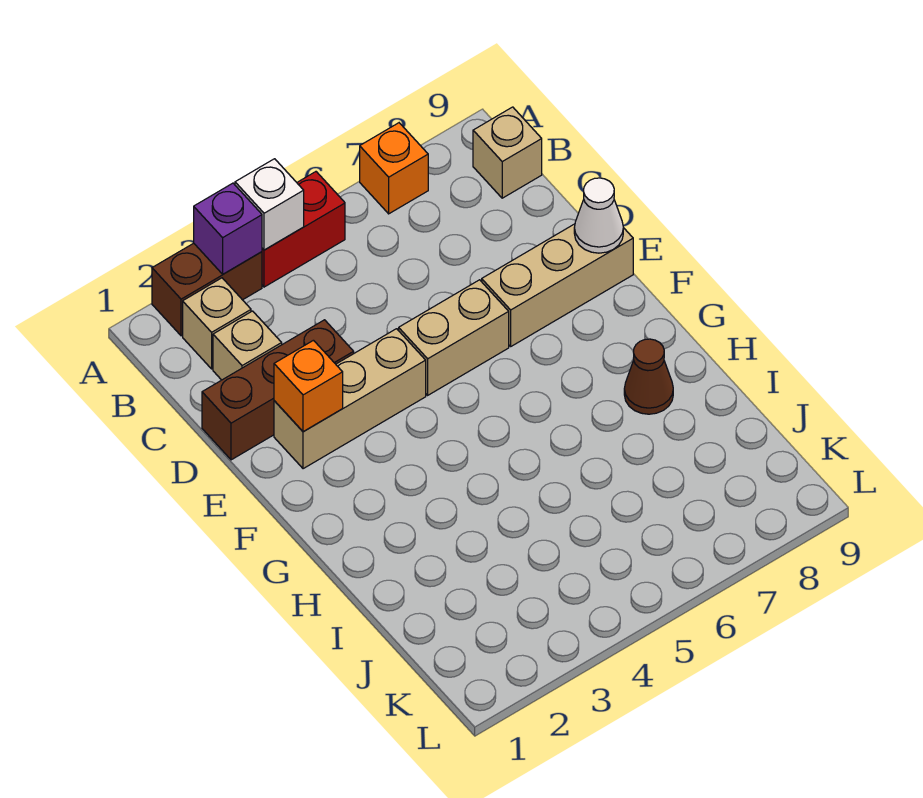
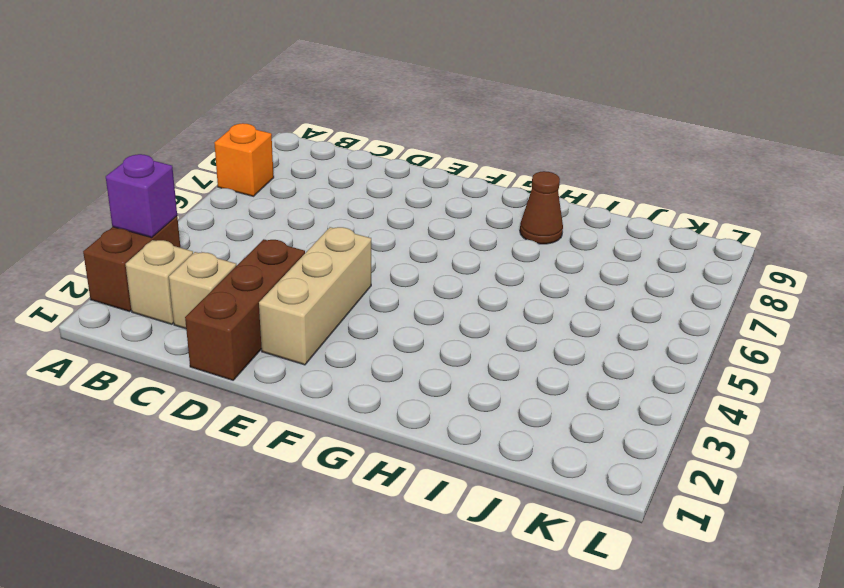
none -> red brick A4:A5 level 1
none -> tan brick B9 level 1
none -> tan brick E5:E6 level 1

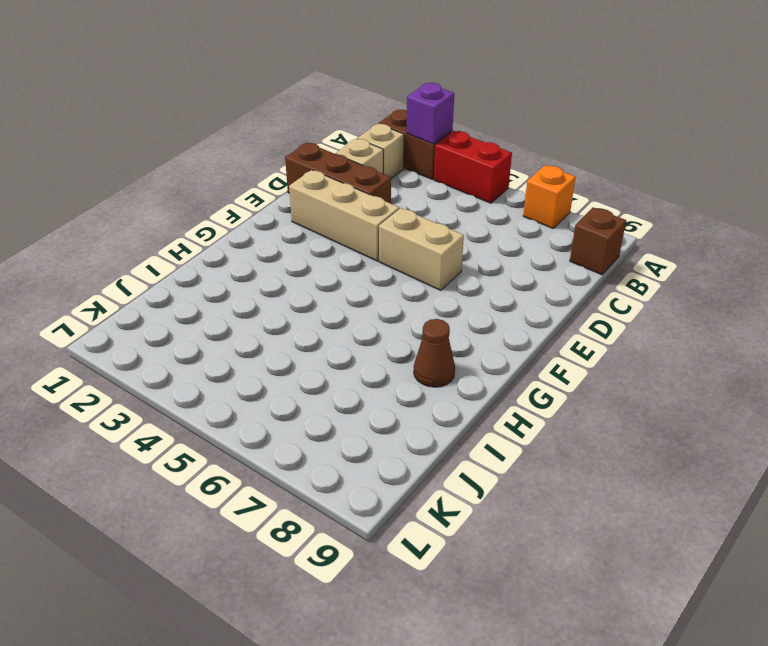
brown brick B9 level 1 -> tan brick B9 level 1
none -> tan brick E7:E9 level 1
none -> white brick A4 level 2
none -> orange brick E2 level 2

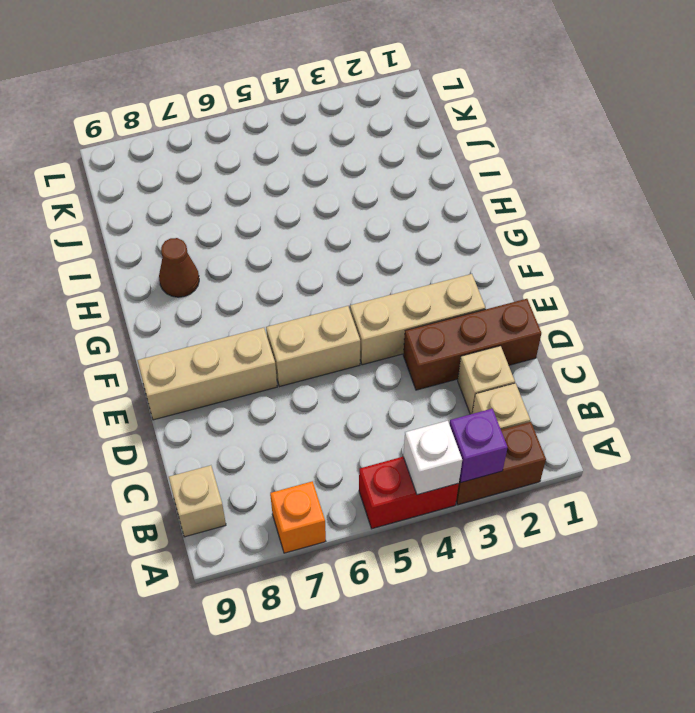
none -> orange brick E2 level 2
none -> white cone E9 level 2

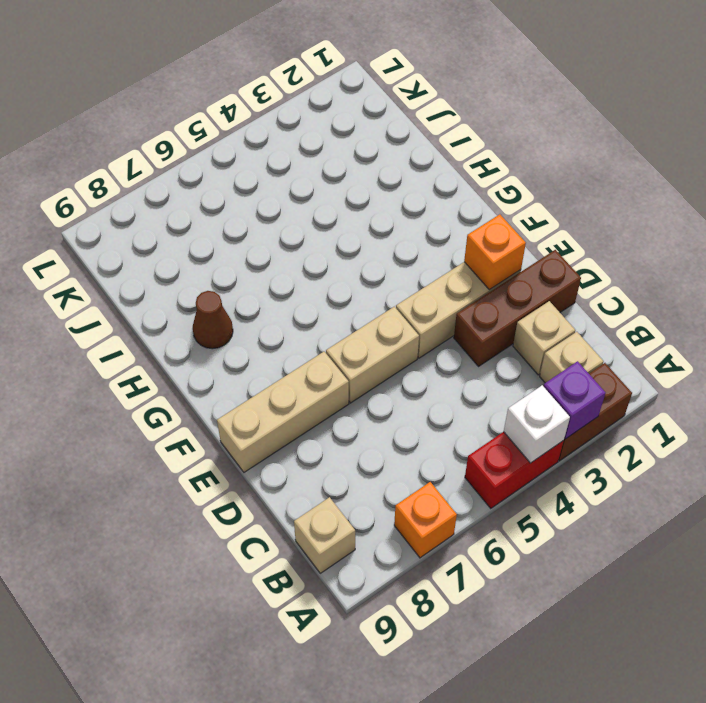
none -> white cone E9 level 2

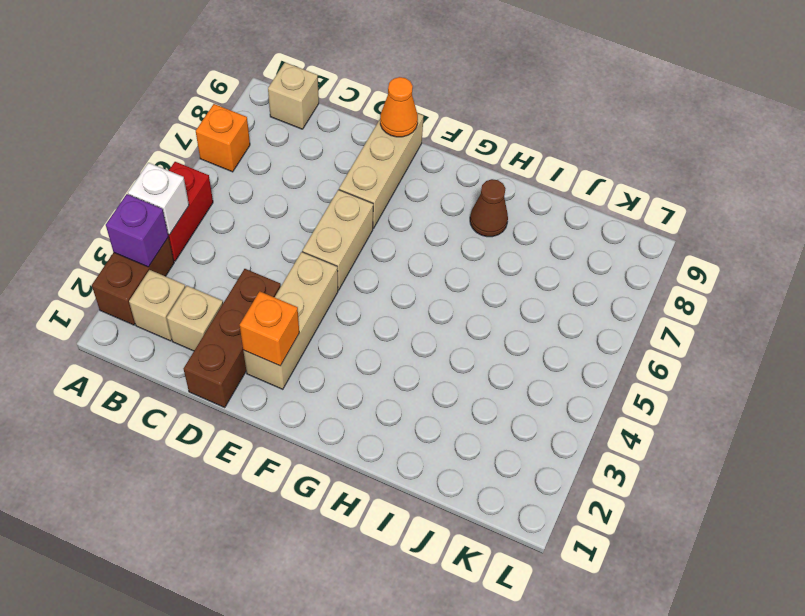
orange cone E9 level 2 -> white cone E9 level 2

